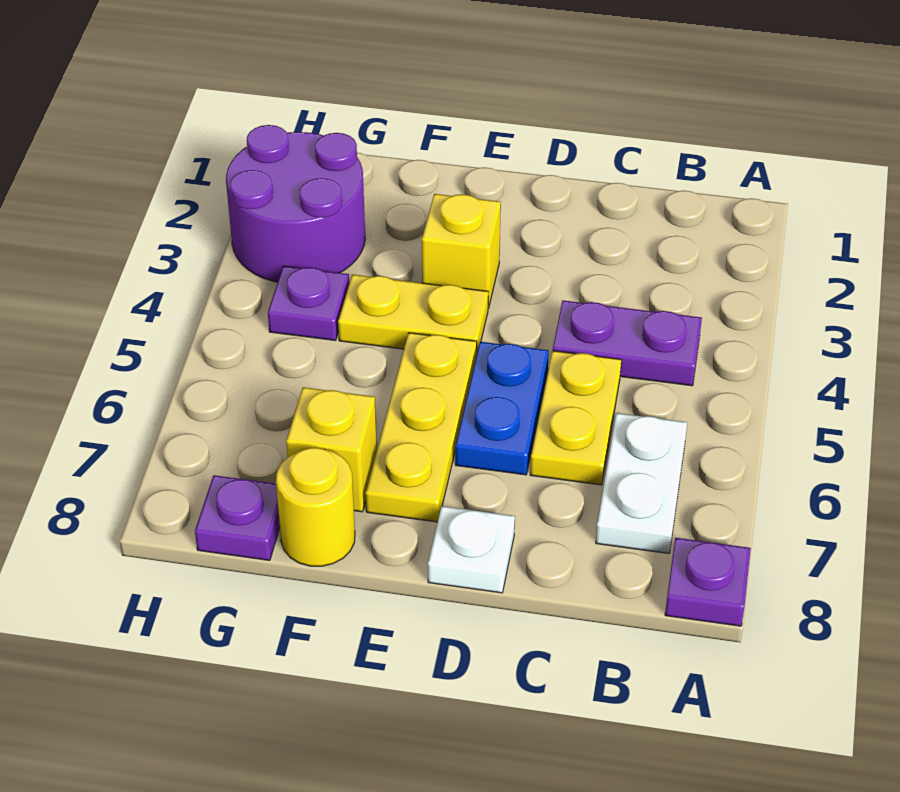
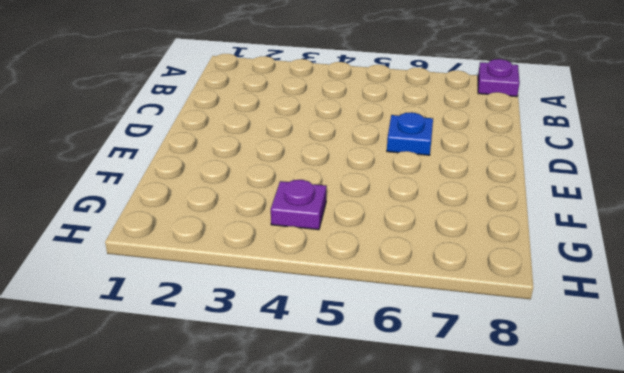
blue plate D6 level 1 -> blue plate D5:D6 level 1
none -> purple plate B4:C4 level 1
none -> white plate B6:B7 level 1
none -> yellow plate C5:C6 level 1

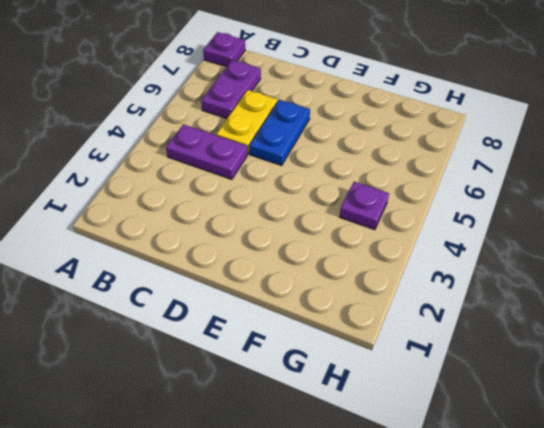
purple plate B6:B7 level 1 -> white plate B6:B7 level 1
none -> white plate D8 level 1
none -> yellow brick E3 level 1
none -> yellow plate E4:F4 level 1

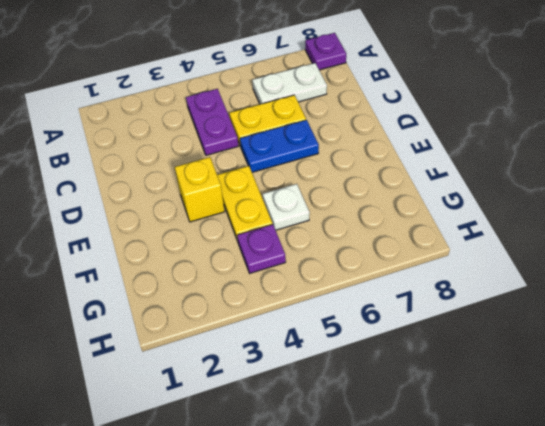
white plate F5 level 1 -> white plate D8 level 1
none -> yellow plate E5:E7 level 1
none -> yellow brick F7 level 1
none -> yellow round brick F8 level 1

